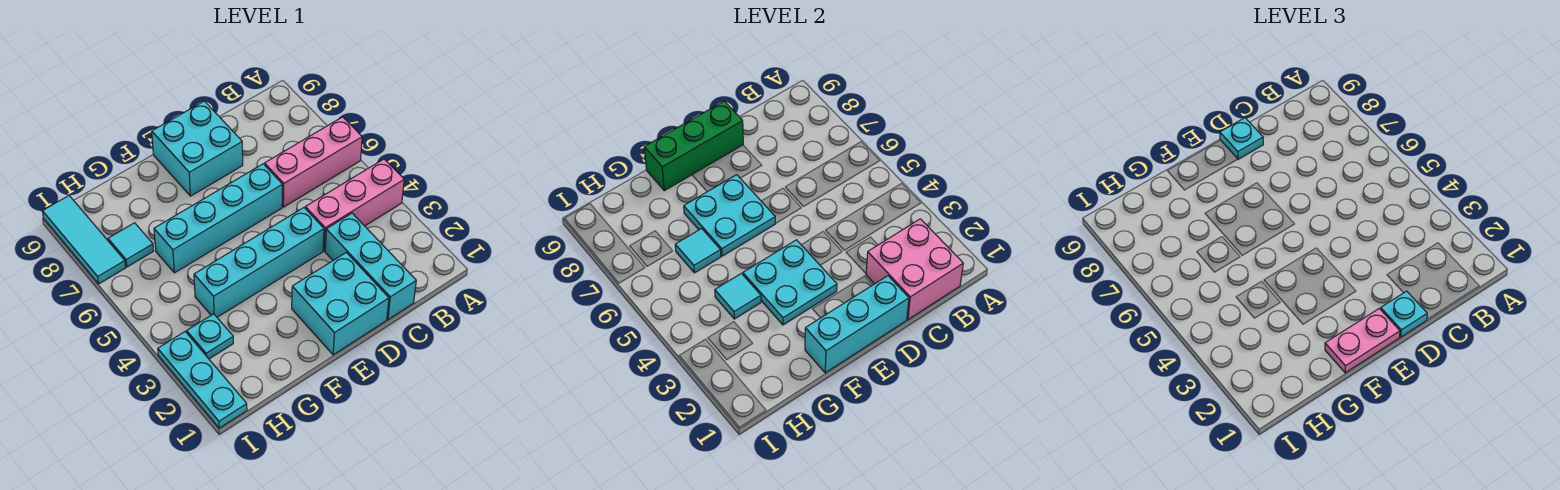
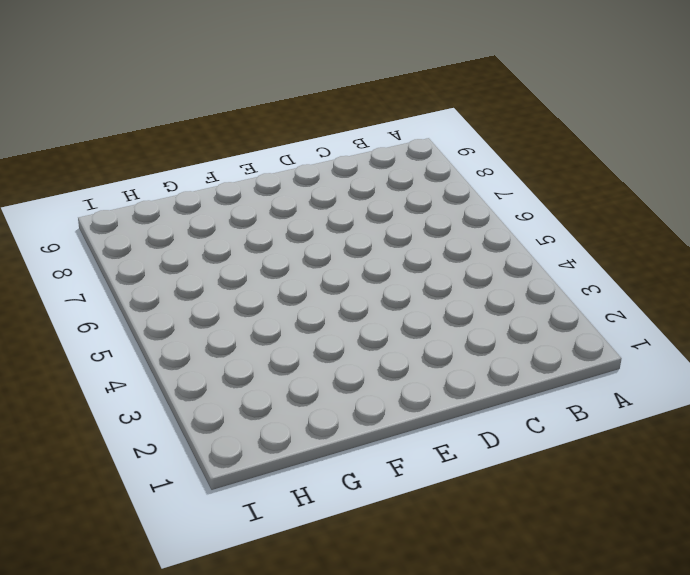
none -> pink brick A4:C4 level 1
none -> pink brick A6:C6 level 1
none -> cyan brick C1:C3 level 1

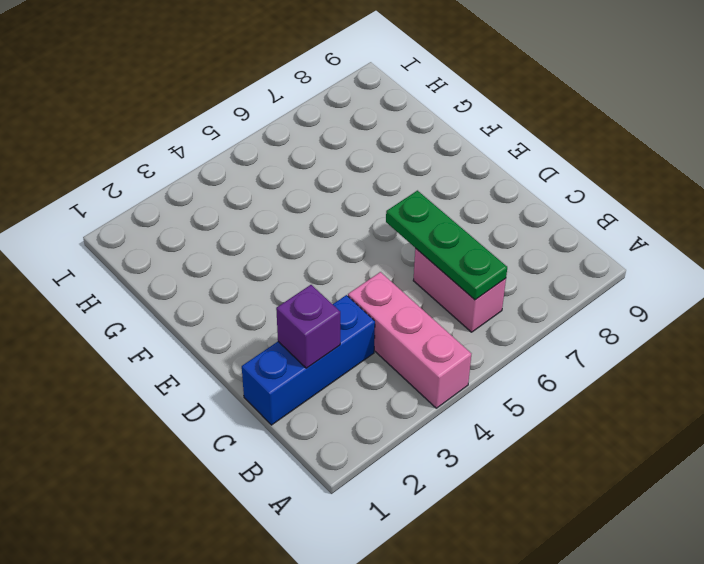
pink brick B6:C6 level 1 -> pink brick A6:C6 level 1
green plate B6:D6 level 2 -> none
blue brick C1:C3 level 1 -> cyan brick C1:C3 level 1
purple brick C2 level 2 -> pink brick B1:C2 level 2
none -> cyan brick D1:E2 level 1
none -> cyan brick D4:G4 level 1
none -> cyan brick D6:G6 level 1

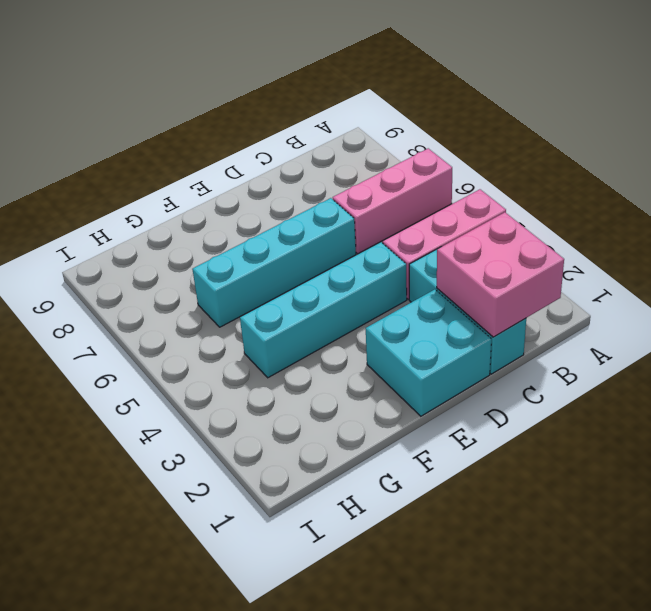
none -> cyan brick D8:E9 level 1
none -> cyan plate H3 level 1
none -> cyan tile H7 level 1

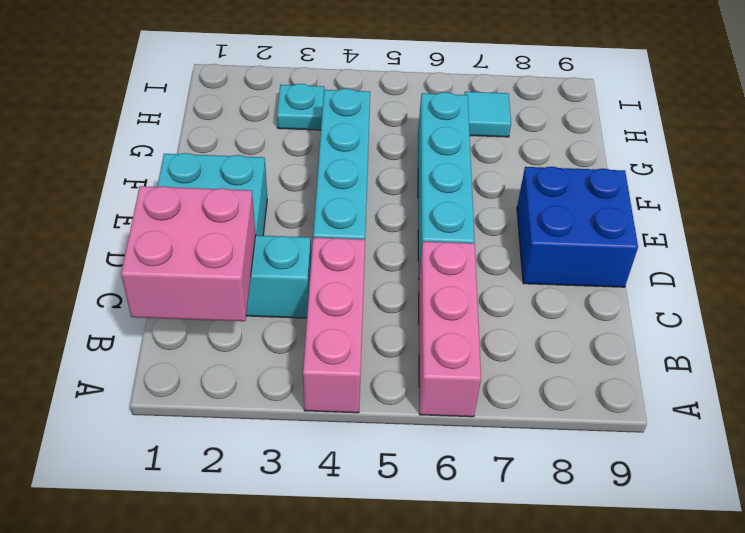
blue brick D8:E9 level 1 -> cyan brick D8:E9 level 1
none -> cyan plate I1:I3 level 1
none -> cyan tile I7:I9 level 1
none -> cyan brick D1:F1 level 2

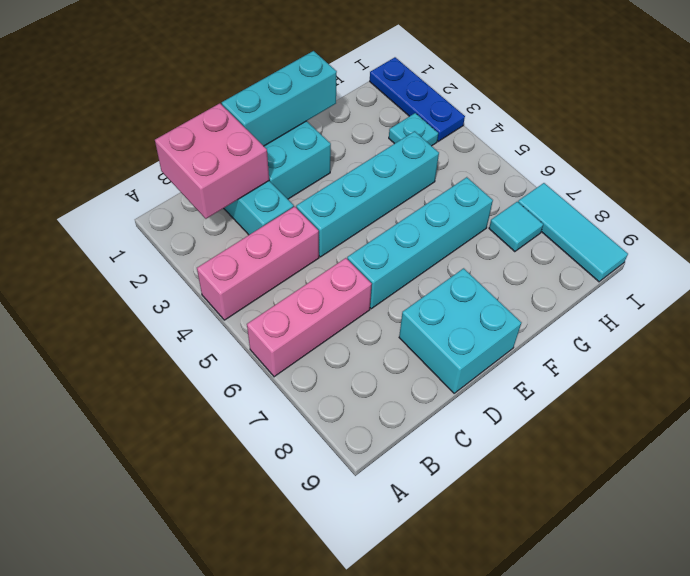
blue plate I1:I3 level 1 -> cyan plate I1:I3 level 1
none -> green brick D9:F9 level 2
none -> cyan plate E3:F4 level 2
none -> cyan plate E6:F7 level 2

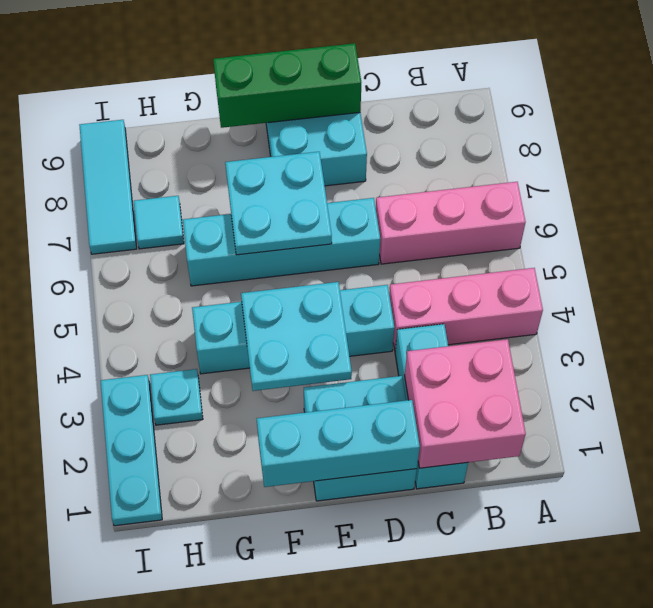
none -> cyan tile G4 level 2
none -> cyan tile G6 level 2
none -> cyan plate D1 level 3

